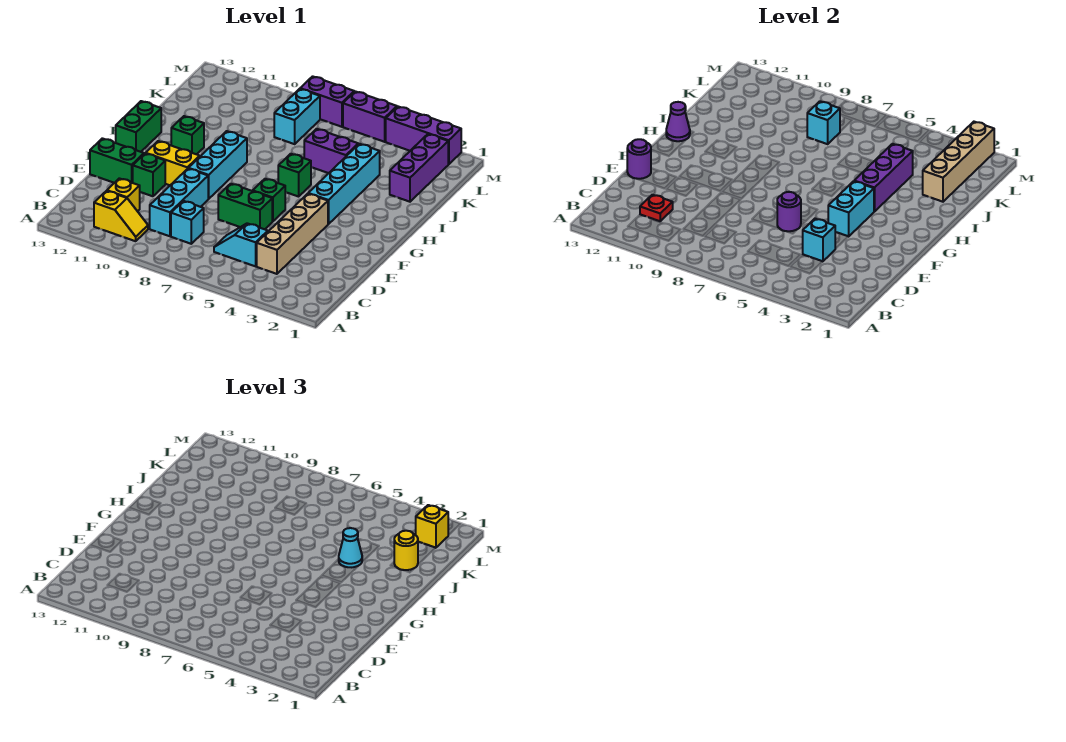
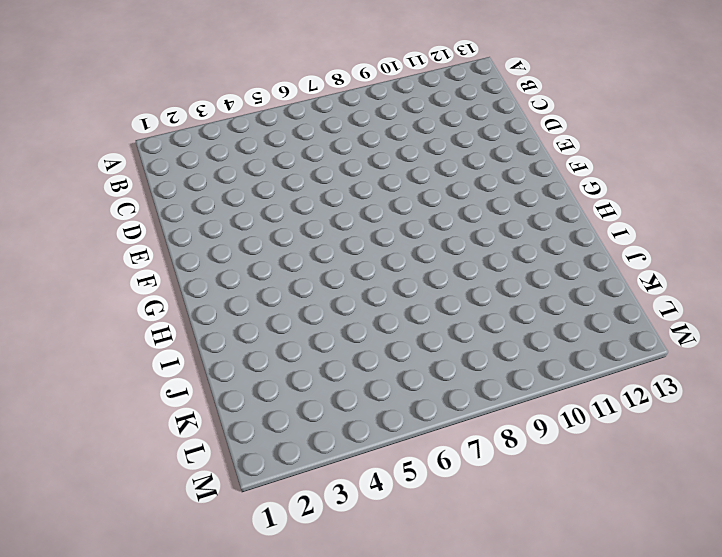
none -> yellow slope B10:B11 level 1 top 11
none -> tan brick C4:F4 level 1
none -> cyan slope C5:C6 level 1 top 5
none -> cyan brick C8 level 1

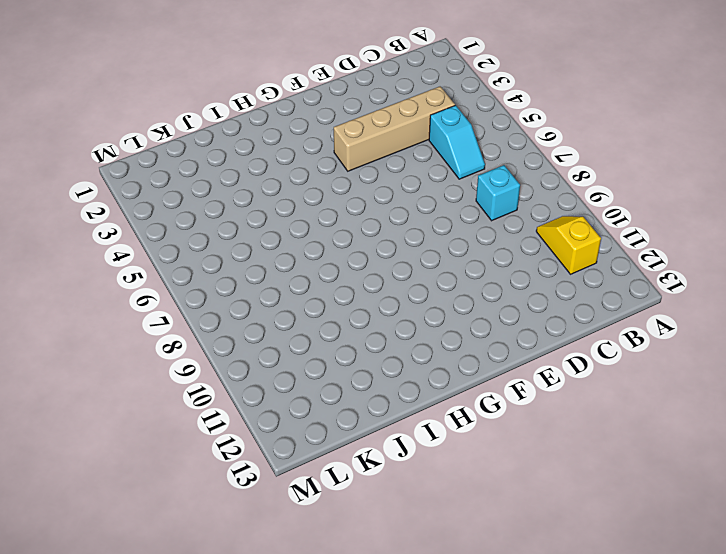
none -> cyan brick C9:E9 level 1
none -> yellow brick C11 level 1
none -> green brick E6:E7 level 1
none -> green brick E11 level 1

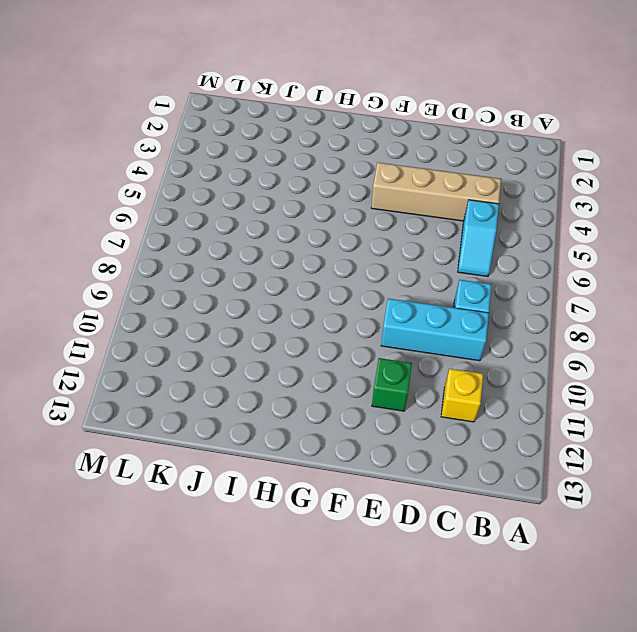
none -> yellow slope B10:B11 level 1 top 11
none -> green brick E6:E7 level 1
none -> green brick E12:E13 level 1
none -> green brick F6 level 1

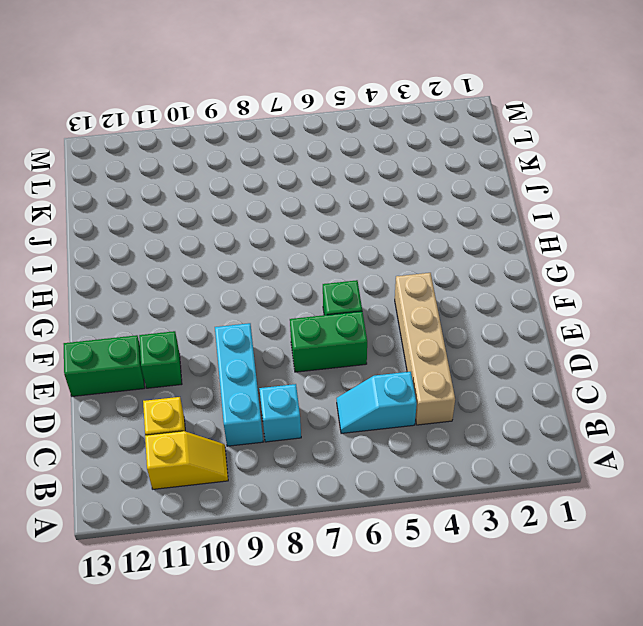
none -> cyan brick F9:H9 level 1
none -> yellow brick F10:F11 level 1
none -> cyan brick G4:J4 level 1
none -> green brick G13:H13 level 1

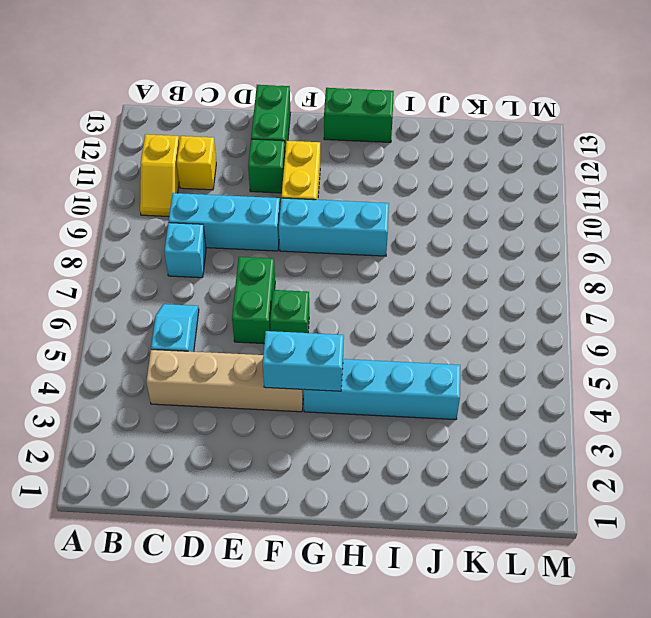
none -> green brick H6 level 1
none -> green brick H11 level 1
none -> purple brick J2:L2 level 1
none -> purple brick J5:J6 level 1

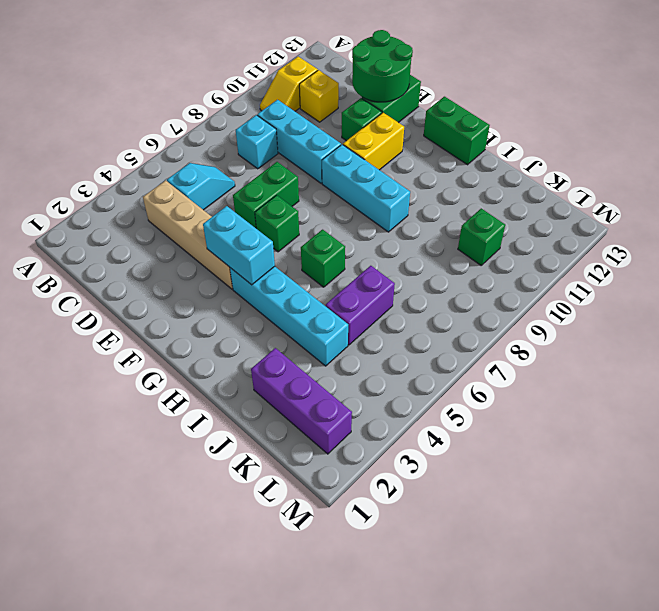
green round brick D12:E13 level 2 -> purple round brick E13 level 2
green brick K10 level 1 -> green brick H11 level 1
none -> cyan brick K8:L8 level 1
none -> purple brick M2:M4 level 1
none -> purple brick M5:M6 level 1
none -> purple brick M7:M8 level 1

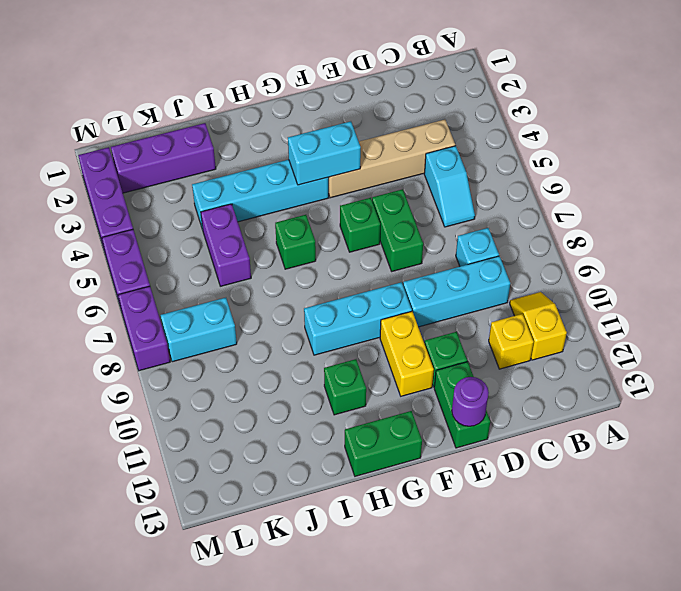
none -> red plate C11 level 2
none -> cyan brick D4 level 2
none -> purple round brick E6 level 2
none -> purple brick H4:J4 level 2

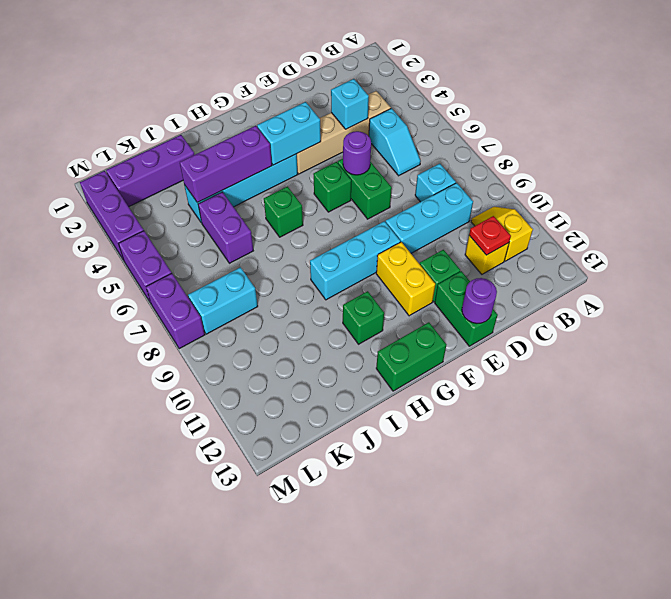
none -> purple cone H13 level 2
none -> tan brick J2:M2 level 2
none -> cyan brick K8 level 2
none -> cyan cone I4 level 3

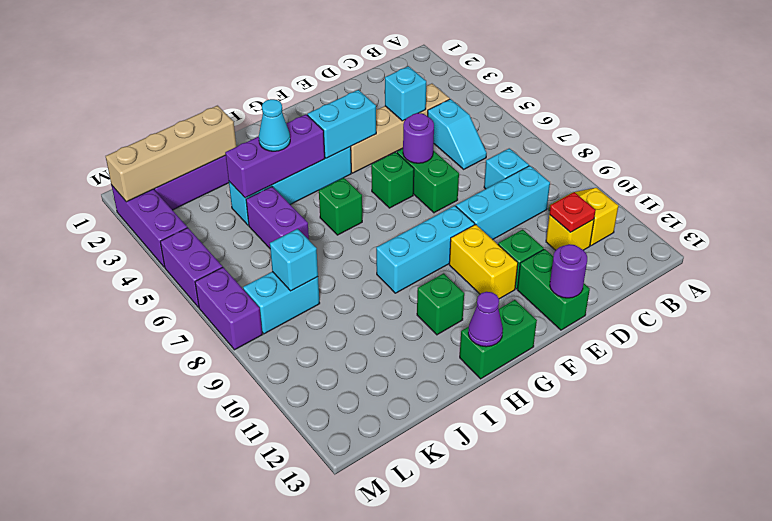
none -> yellow round brick J2 level 3
none -> yellow brick L2 level 3

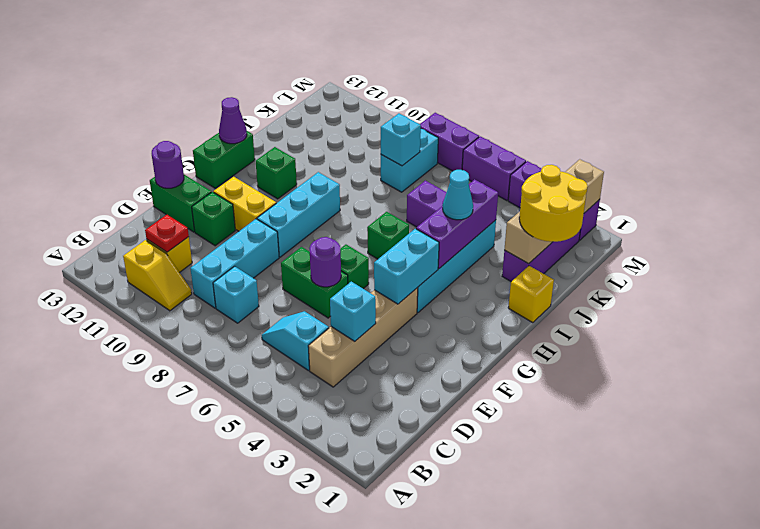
yellow brick I1 level 1 -> yellow brick L2 level 3
yellow round brick J1:K2 level 3 -> yellow round brick J2 level 3

